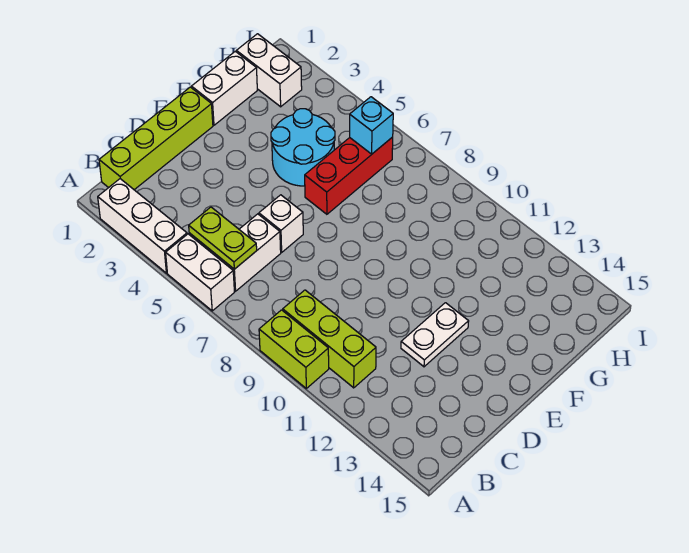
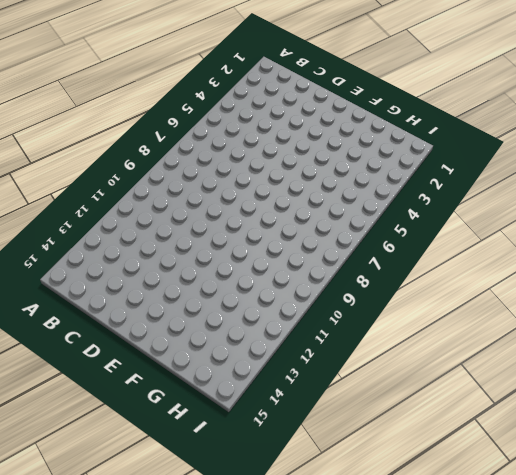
none -> white brick A2:A4 level 1
none -> white brick A5:A6 level 1
none -> lime brick A9:A10 level 1

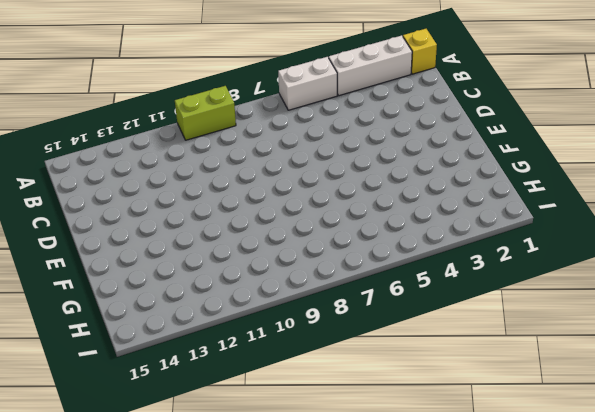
yellow brick A1 level 1 -> none
none -> lime brick B1:E1 level 1
none -> white brick B6:C6 level 1
none -> lime brick B9:B11 level 1

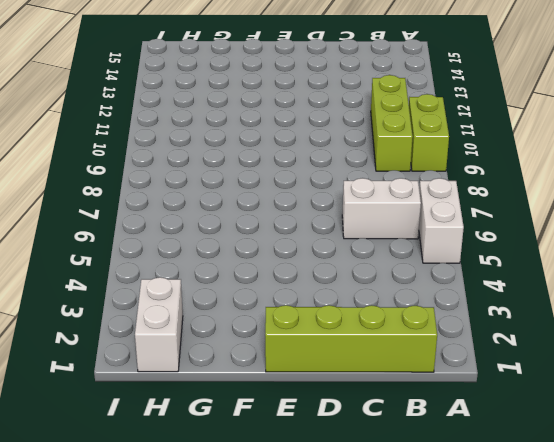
none -> white brick A2:A4 level 1
none -> white brick D6 level 1
none -> white plate D12:E12 level 1

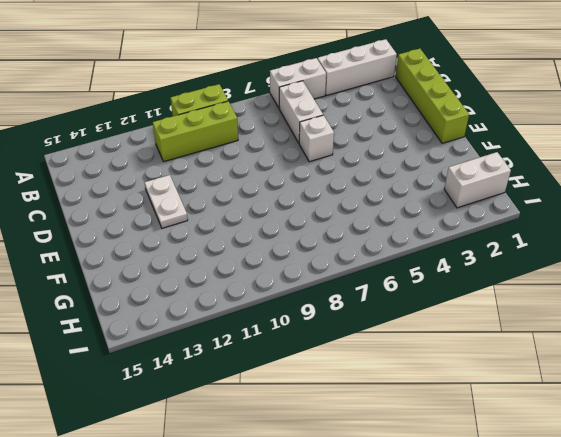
none -> white brick F1:G1 level 1
none -> cyan round brick F4:G5 level 1
none -> red brick F6:H6 level 1

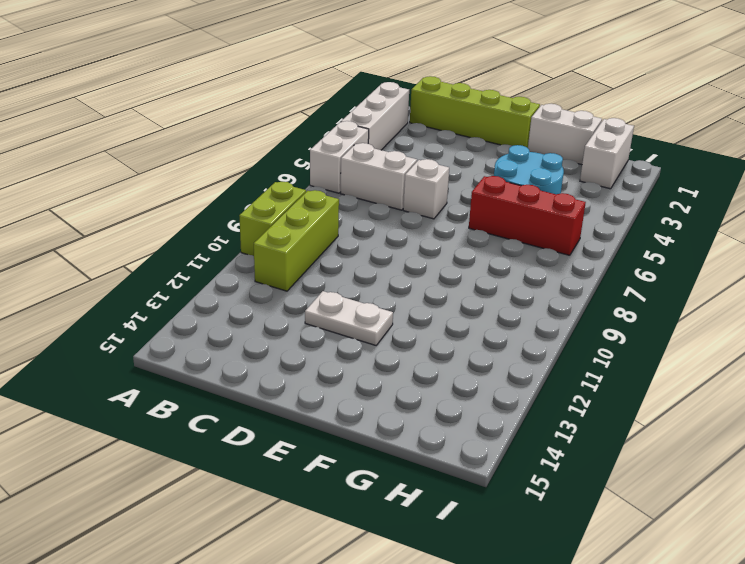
none -> lime plate B5:B6 level 2
none -> cyan brick H6 level 2

